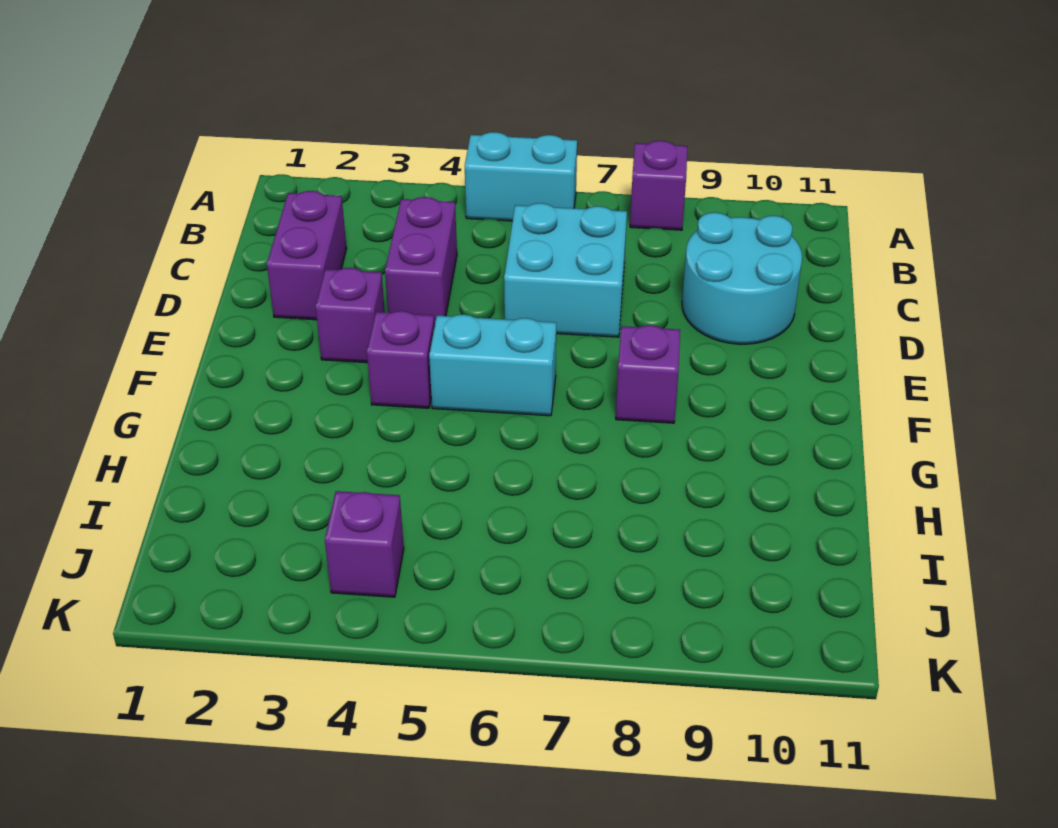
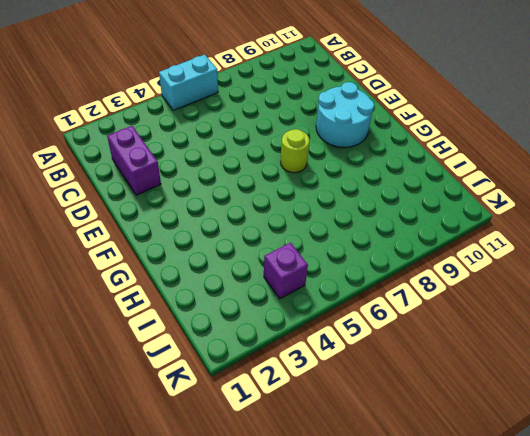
cyan round brick E9:F10 level 1 -> cyan round brick C9:D10 level 1
lime round brick F7 level 1 -> none
none -> purple brick A8 level 1
none -> purple brick C4:D4 level 1

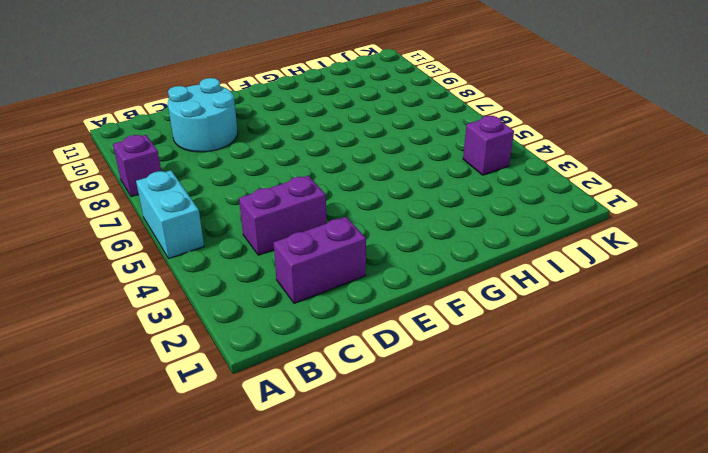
none -> cyan brick C6:D7 level 1
none -> purple brick E3 level 1

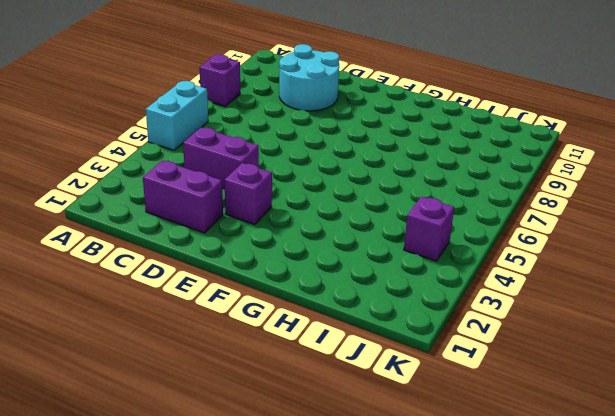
none -> cyan brick C6:D7 level 1
none -> purple brick F4 level 1

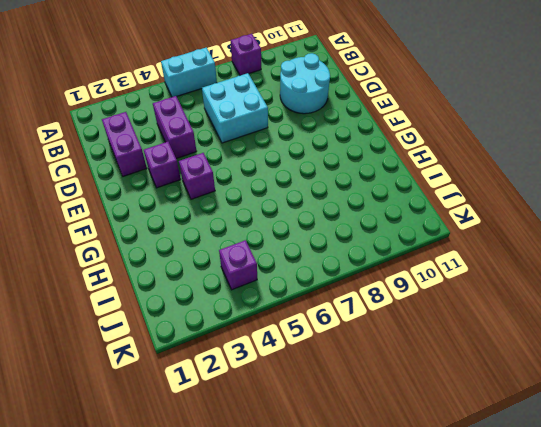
none -> cyan brick F5:F6 level 1
none -> purple brick F8 level 1

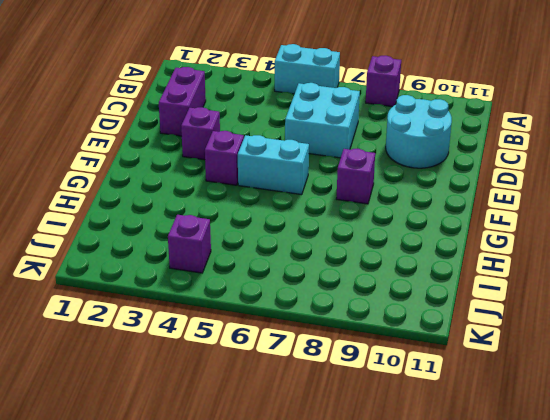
none -> purple brick C4:D4 level 1

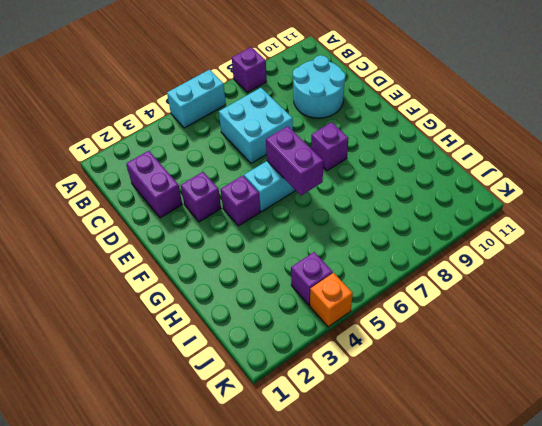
purple brick F6:G6 level 2 -> purple brick C4:D4 level 1
orange brick K4 level 1 -> none

